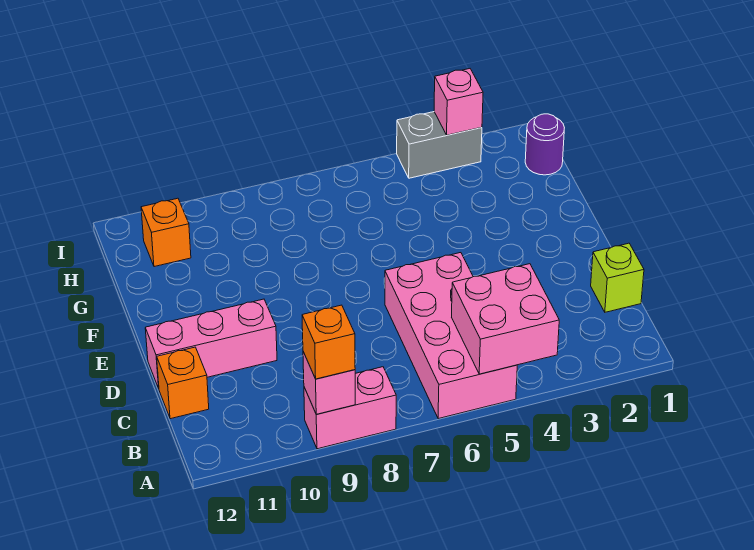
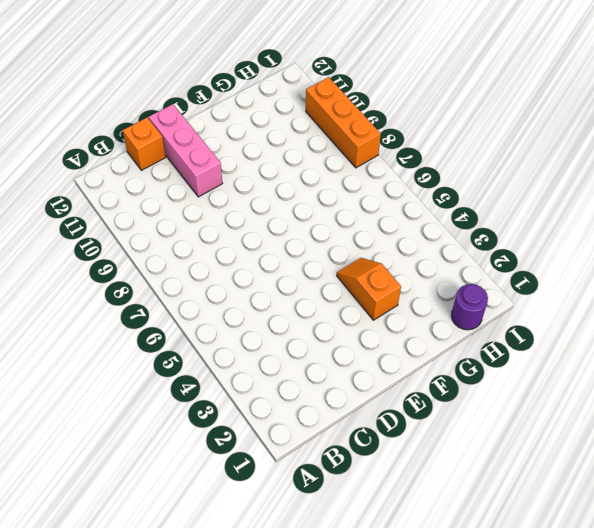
orange slope F3:F4 level 1 top 3 -> none
orange brick I8:I10 level 1 -> none
none -> pink brick A5:D6 level 1
none -> pink brick A8:A9 level 1
none -> lime brick C1 level 1

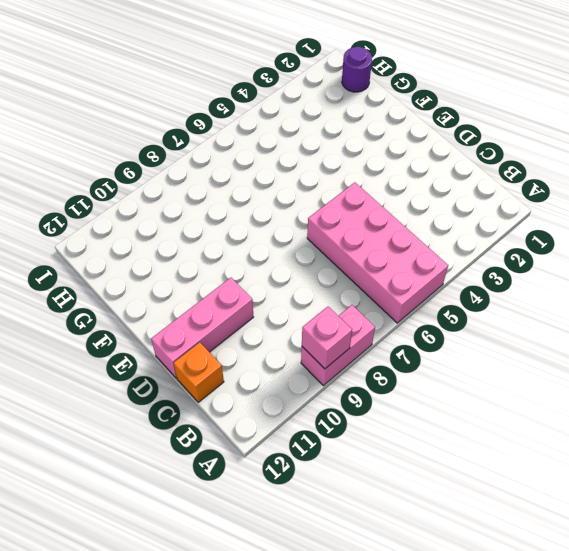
none -> lime brick C1 level 1
none -> orange brick H11 level 1
none -> grey brick I3:I4 level 1

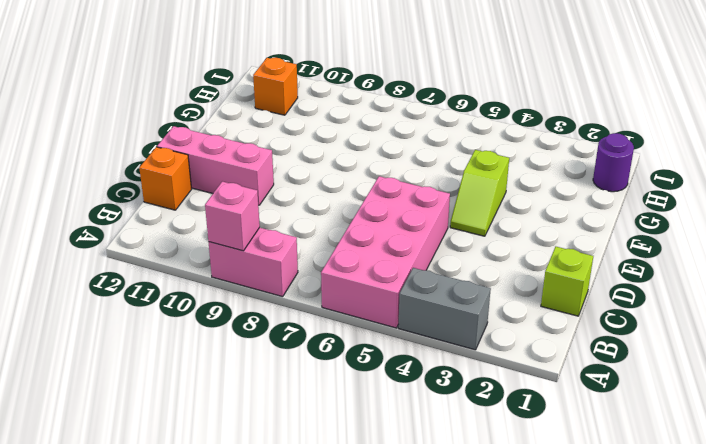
grey brick A3:A4 level 1 -> grey brick I3:I4 level 1
lime slope E4:F4 level 1 top F -> none
none -> pink brick A4:B5 level 2
none -> pink brick I3 level 2
none -> orange brick A9 level 3

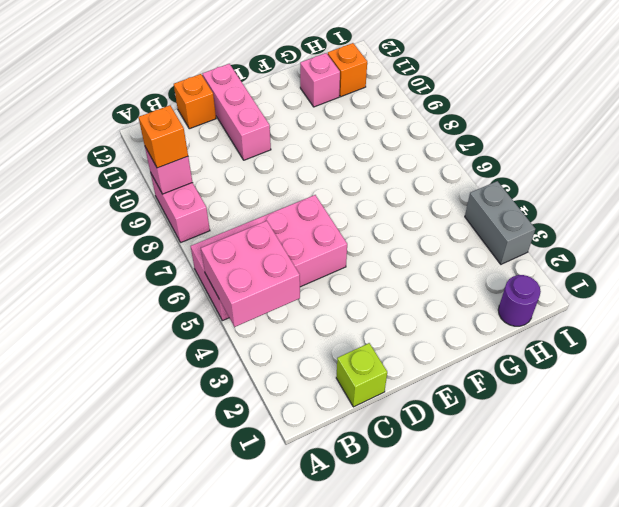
pink brick G11 level 1 -> pink brick I3 level 2

